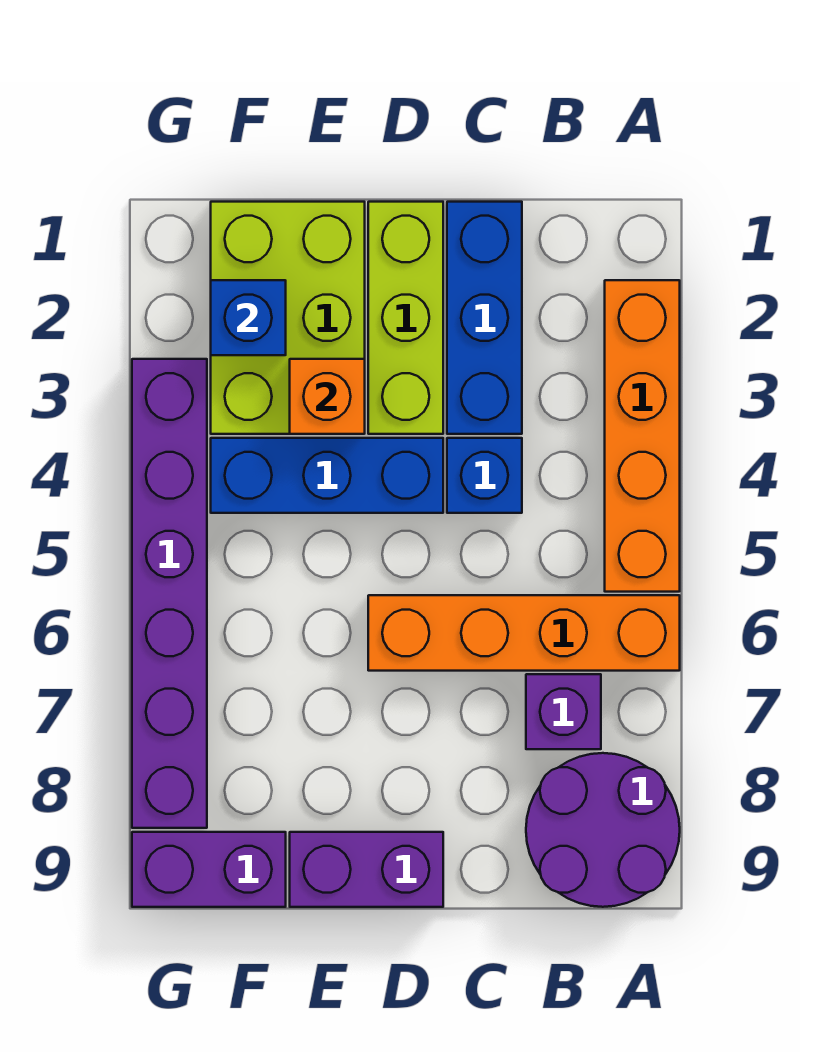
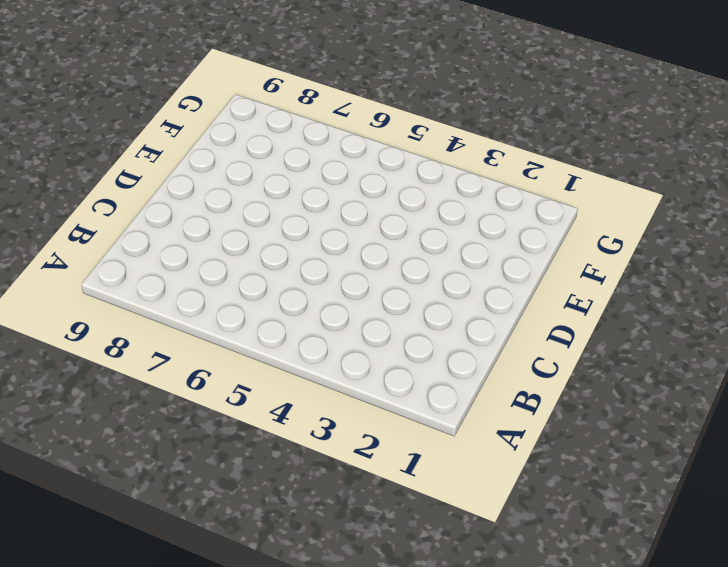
none -> orange brick A2:A5 level 1
none -> orange brick A6:D6 level 1
none -> purple round brick A8:B9 level 1

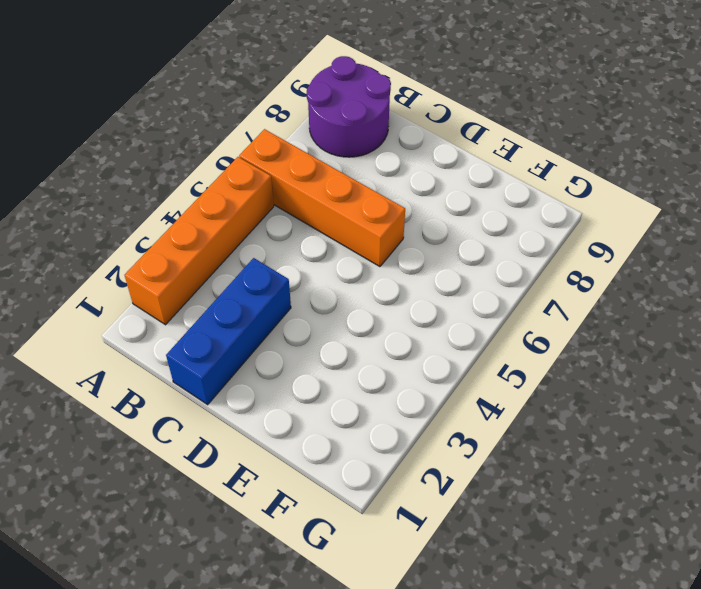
none -> purple brick B7 level 1
none -> blue brick C4 level 1
none -> lime brick D1:D3 level 1

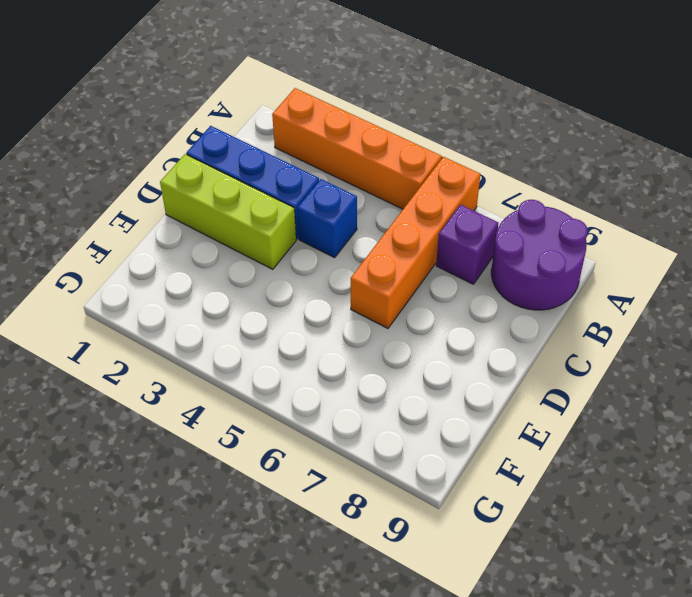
none -> blue brick D4:F4 level 1
none -> purple brick D9:E9 level 1
none -> lime brick E1:F3 level 1

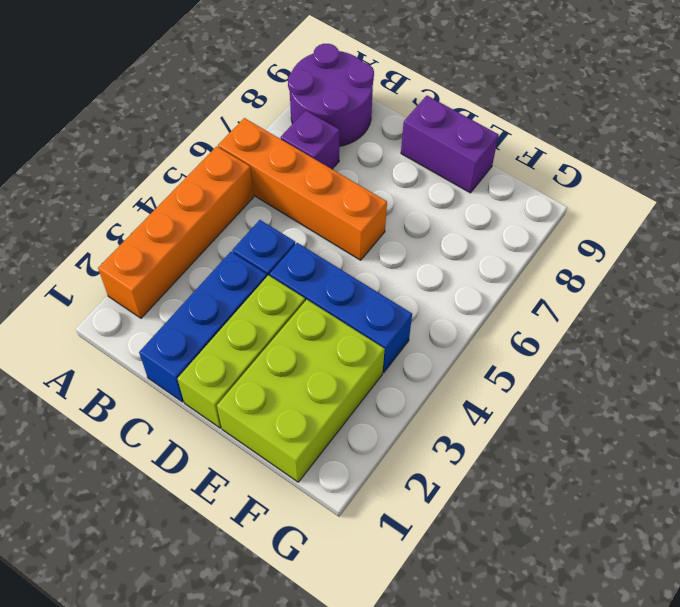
none -> purple brick F9:G9 level 1
none -> purple brick G3:G8 level 1
none -> orange brick E3 level 2

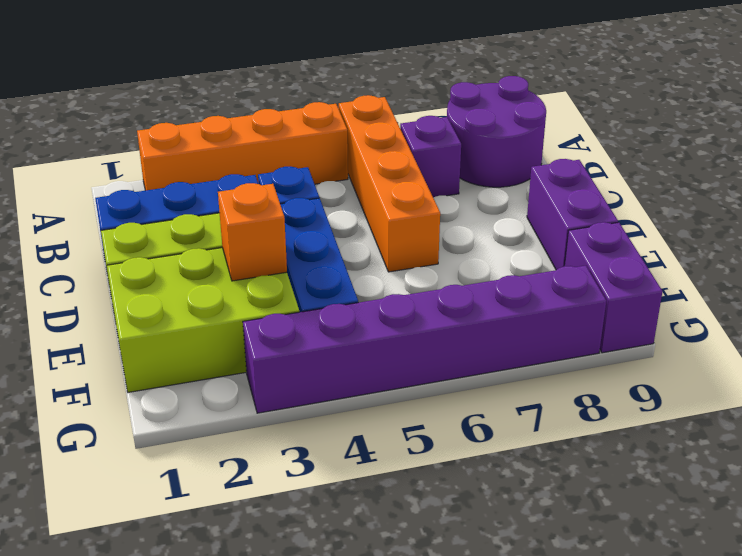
none -> blue brick F2 level 2

